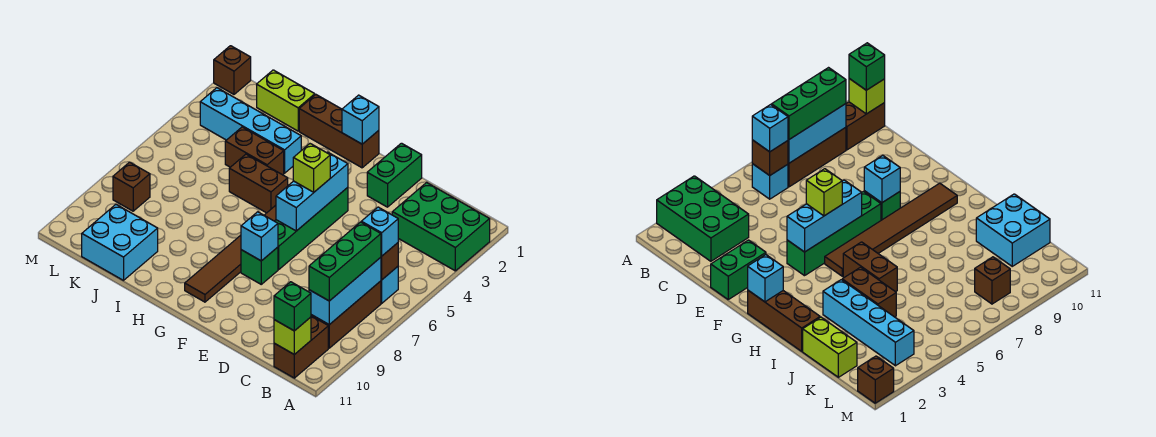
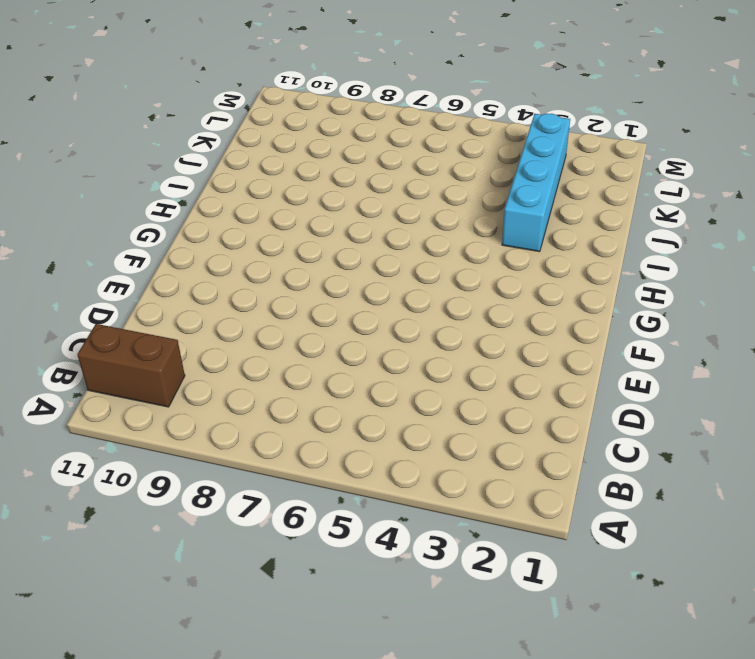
none -> green brick A2:C3 level 1
none -> cyan brick B6 level 1
none -> brown brick B7:B9 level 1

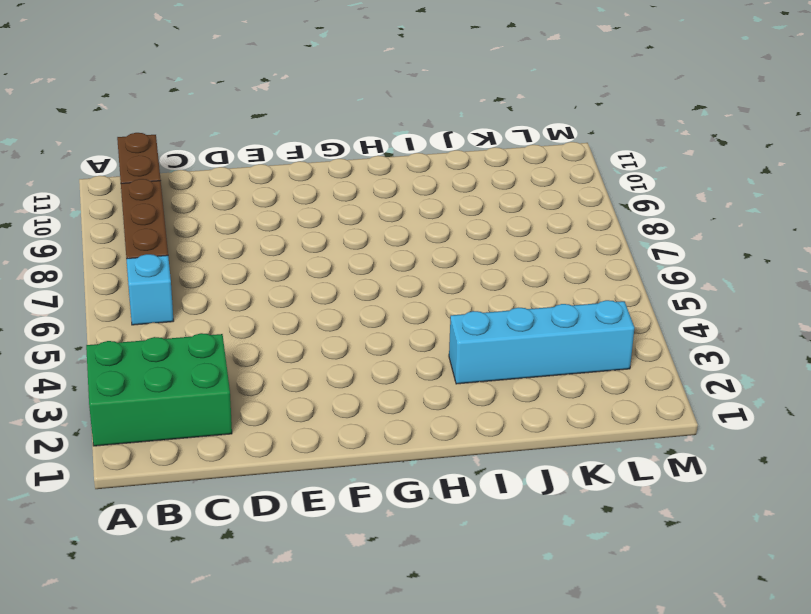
none -> green brick E1:E2 level 1
none -> green brick F4:F7 level 1
none -> green brick F8 level 1

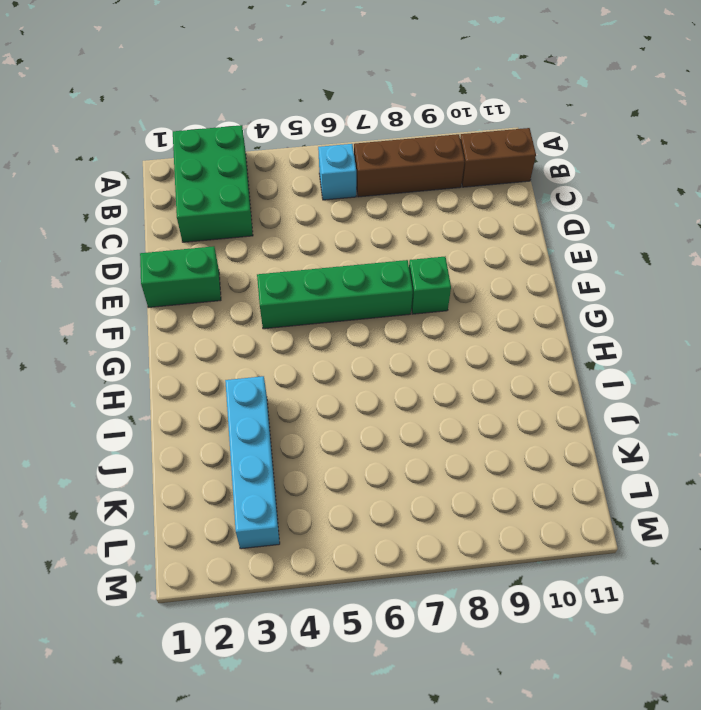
none -> brown brick G1:I1 level 1
none -> brown tile G5:G10 level 1
none -> brown brick H5:I5 level 1

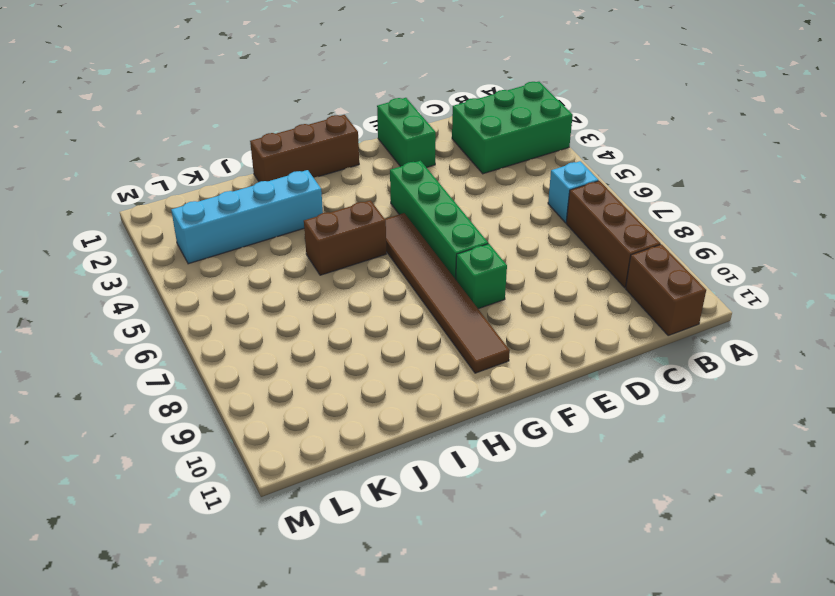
none -> brown brick I4:J4 level 1
none -> lime brick J1:K1 level 1
none -> cyan brick J10:K11 level 1

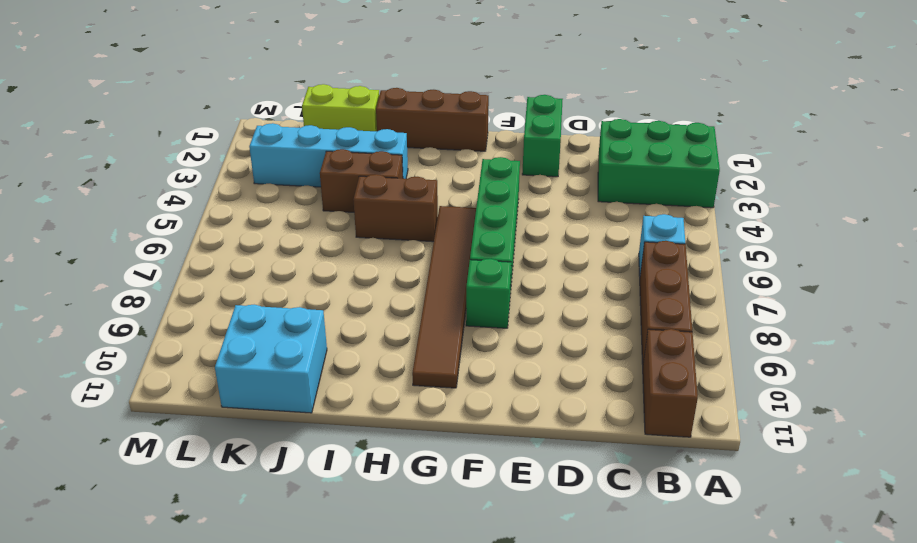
none -> brown brick L8 level 1
none -> brown brick M1 level 1
none -> brown brick B6 level 2

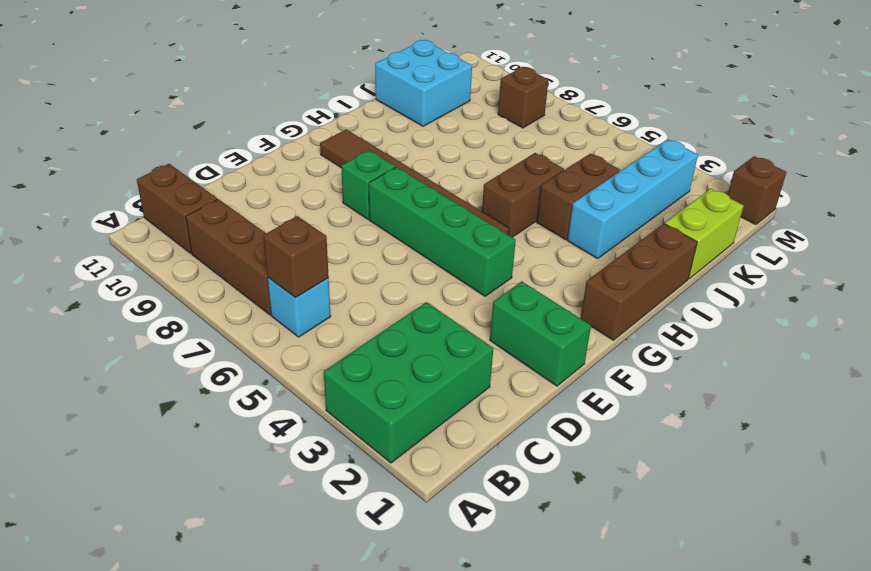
none -> cyan brick B7:B9 level 2
none -> lime brick B11 level 2
none -> cyan brick F4:F6 level 2

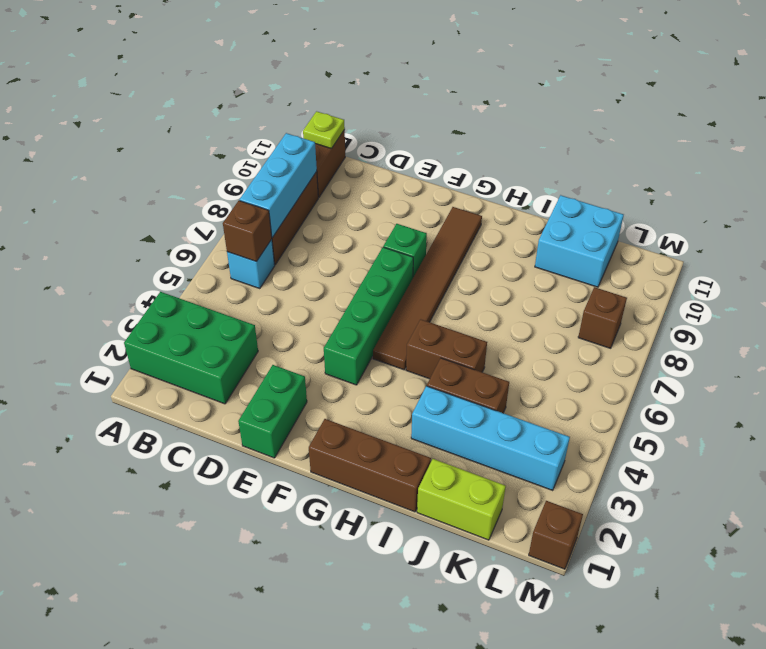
lime plate B11 level 2 -> lime brick B11 level 2
none -> cyan brick F4:F6 level 2
none -> cyan brick F8 level 2
none -> cyan brick G1 level 2

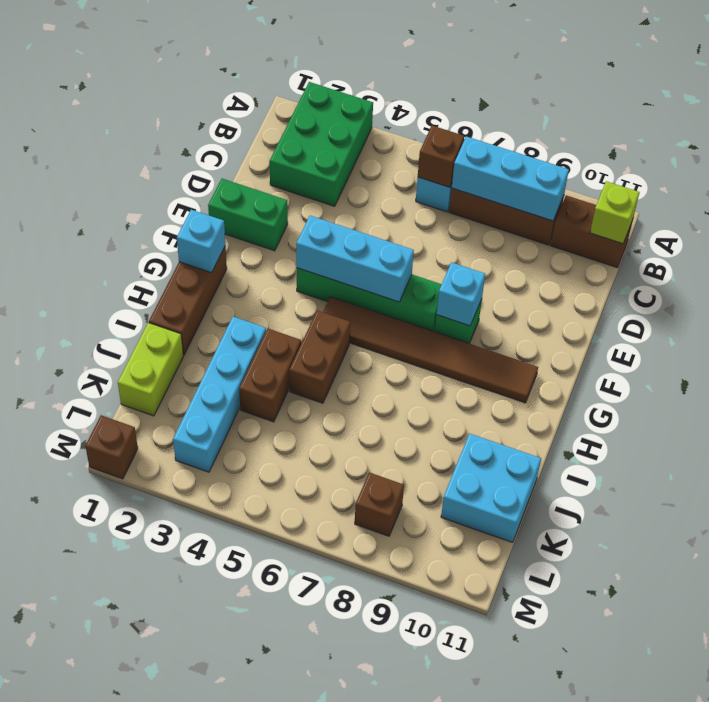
none -> cyan brick B6 level 3
none -> green brick B7:B9 level 3
none -> green brick B11 level 3

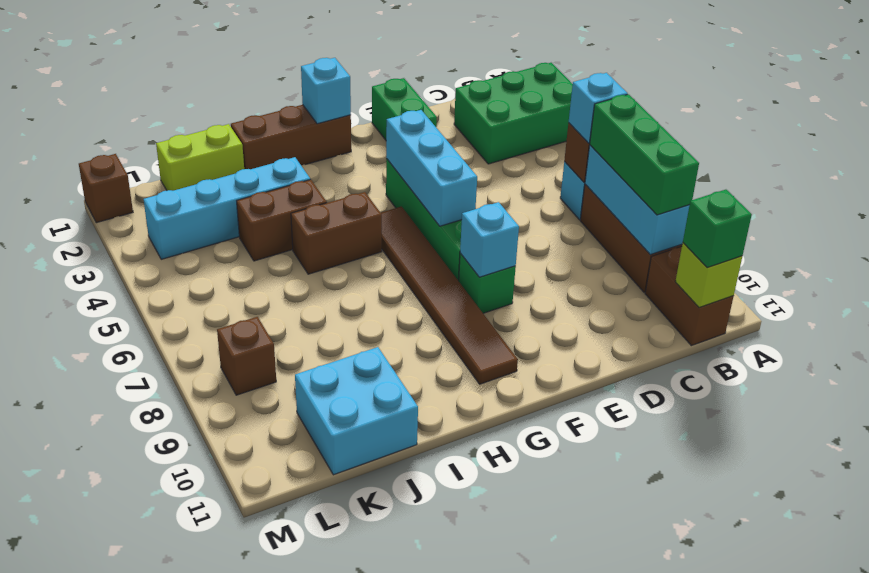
none -> lime brick F5 level 3

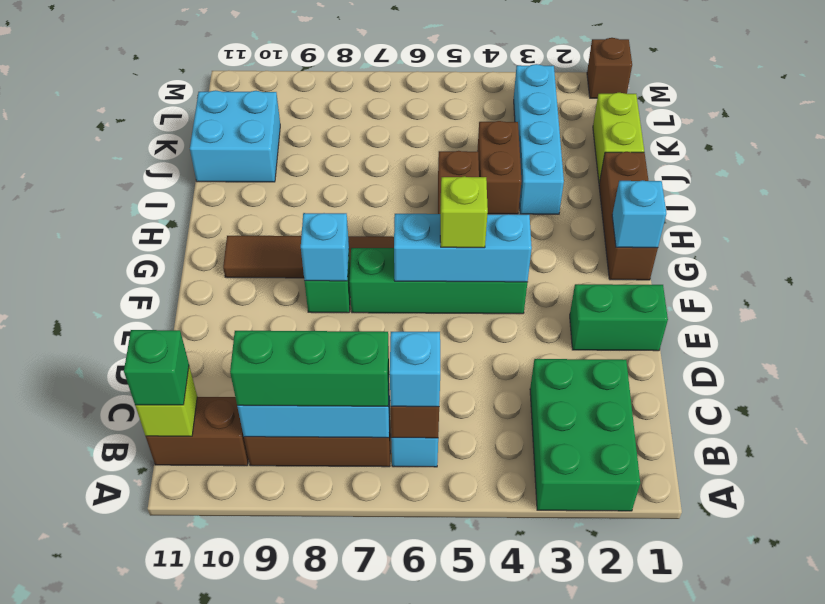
none -> brown brick L8 level 1

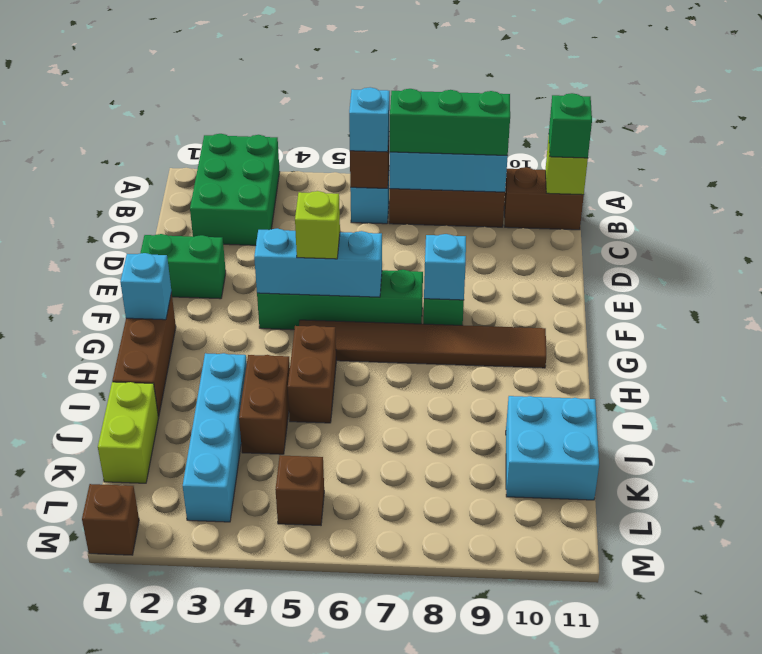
brown brick L5 level 1 -> brown brick L8 level 1

